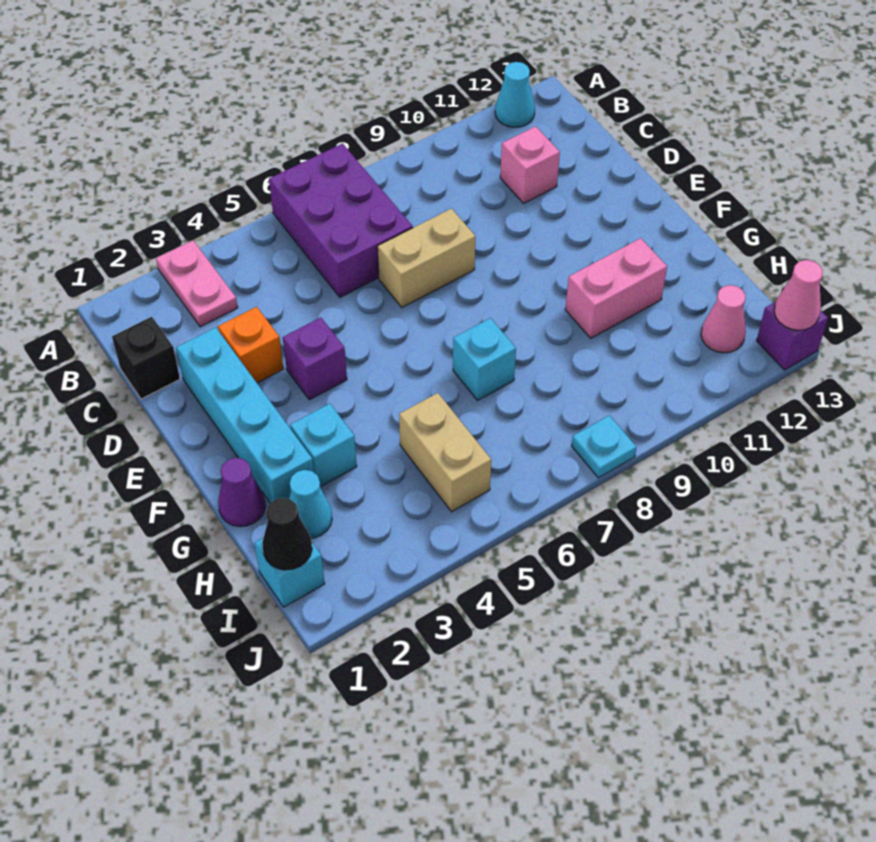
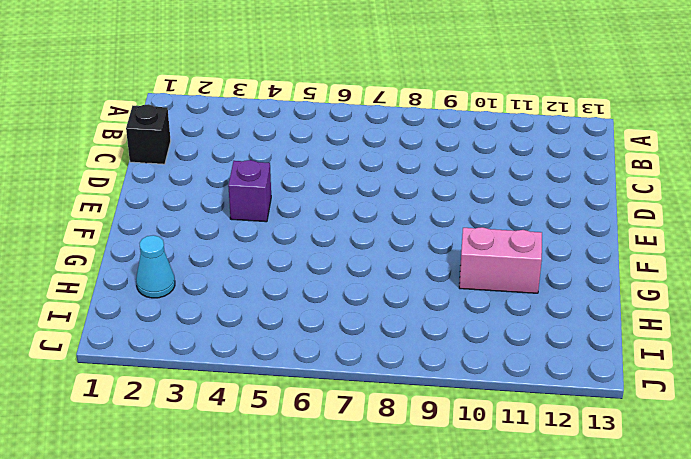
none -> pink plate A3:B3 level 1
none -> purple brick A6:C7 level 1
none -> cyan cone A12 level 1

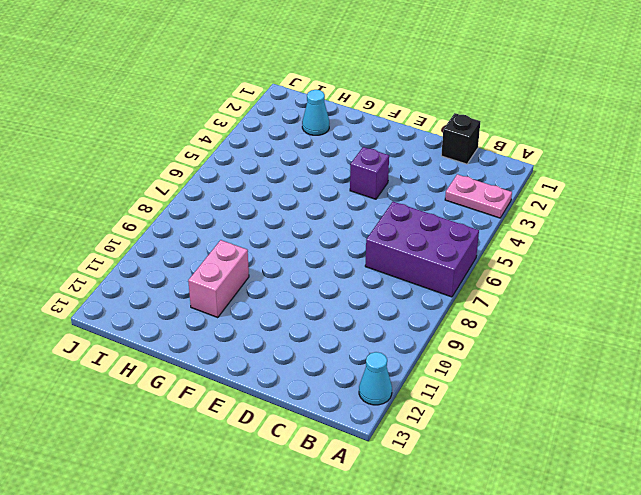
none -> pink brick C11 level 1
none -> cyan brick D2:G2 level 1
none -> orange brick D3 level 1

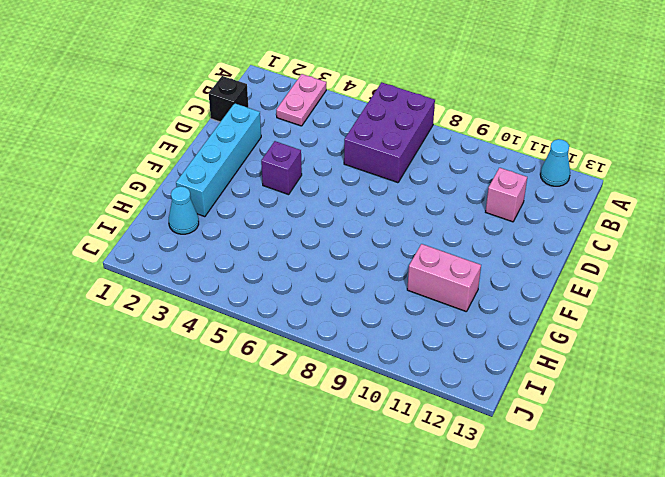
none -> orange brick D3 level 1
none -> tan brick D7:D8 level 1
none -> purple cone G1 level 1

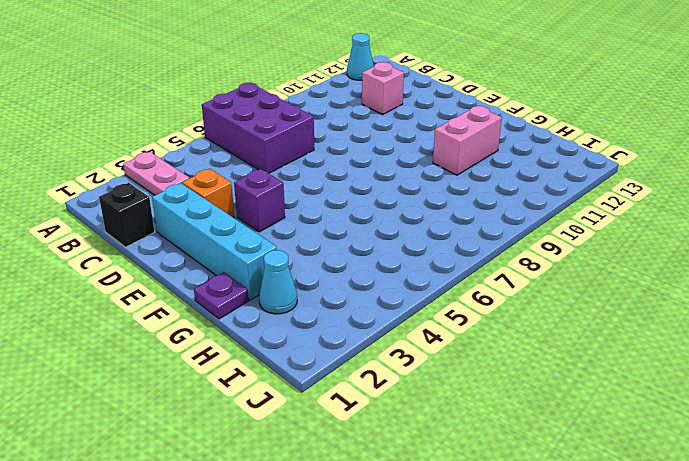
purple plate G1 level 1 -> purple cone G1 level 1
none -> tan brick D7:D8 level 1
none -> cyan brick G3 level 1
none -> cyan brick G7 level 1

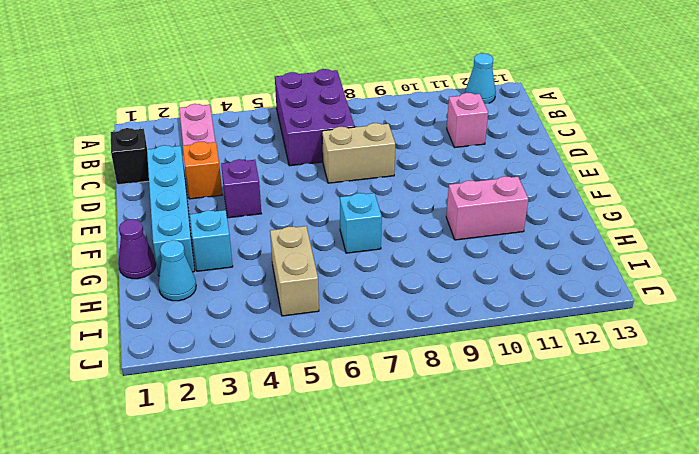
none -> cyan brick I1 level 1
none -> pink cone I12 level 1
none -> cyan plate J8 level 1

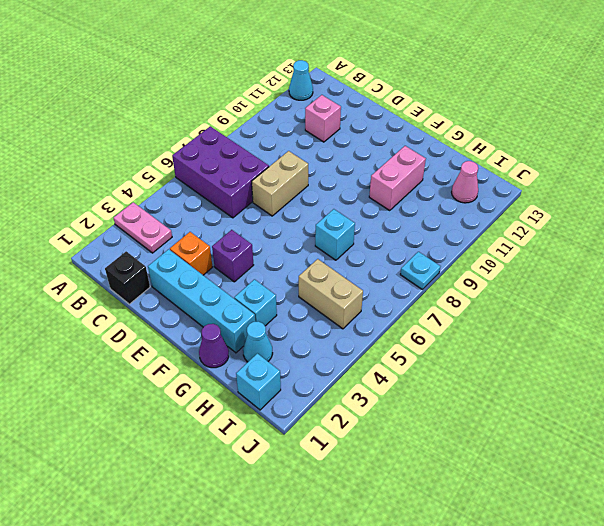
none -> purple brick J13 level 1
none -> black cone I1 level 2
none -> pink cone J13 level 2

